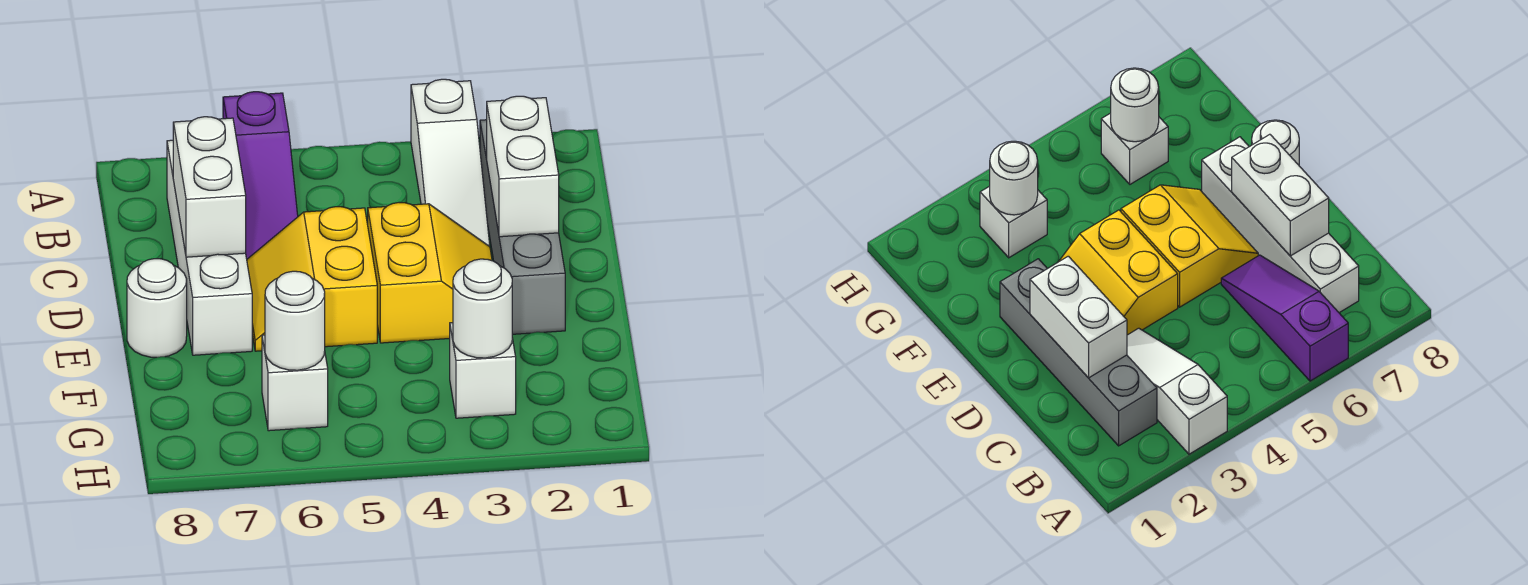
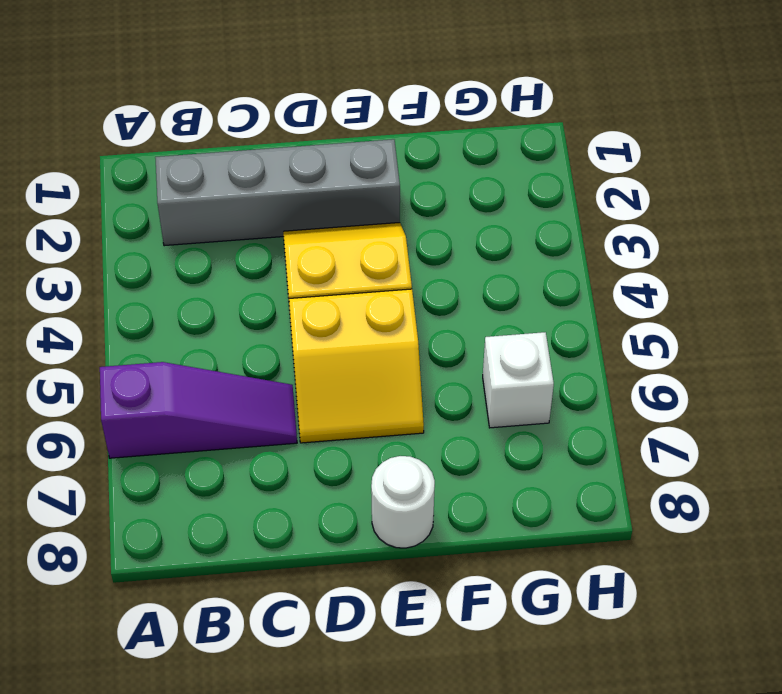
none -> white slope A3:C3 level 1 top A
none -> white brick B7:E7 level 1
none -> white brick G3 level 1

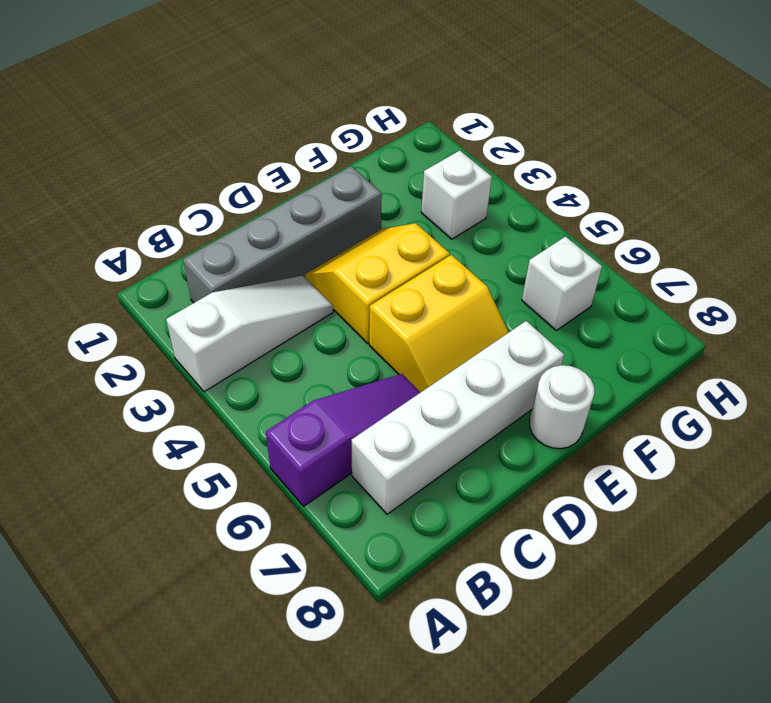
none -> white brick C2:D2 level 2
none -> white brick C7:D7 level 2
none -> white round brick G3 level 2

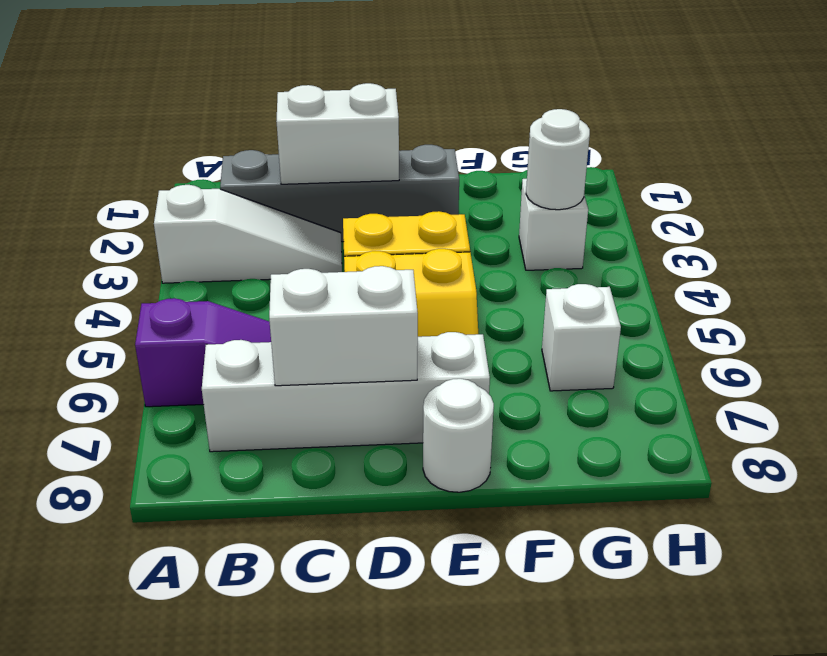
none -> white round brick G6 level 2

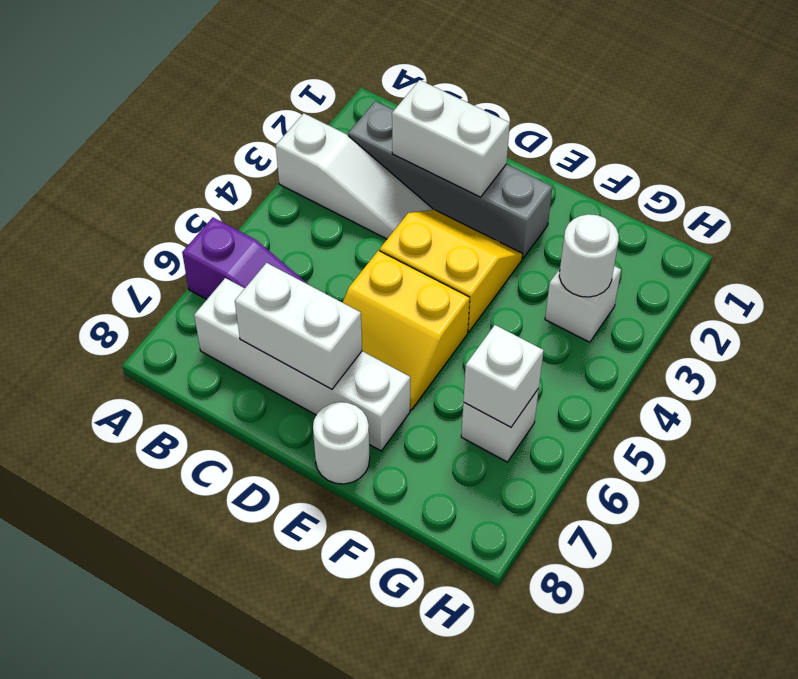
white brick G6 level 2 -> white round brick G6 level 2

